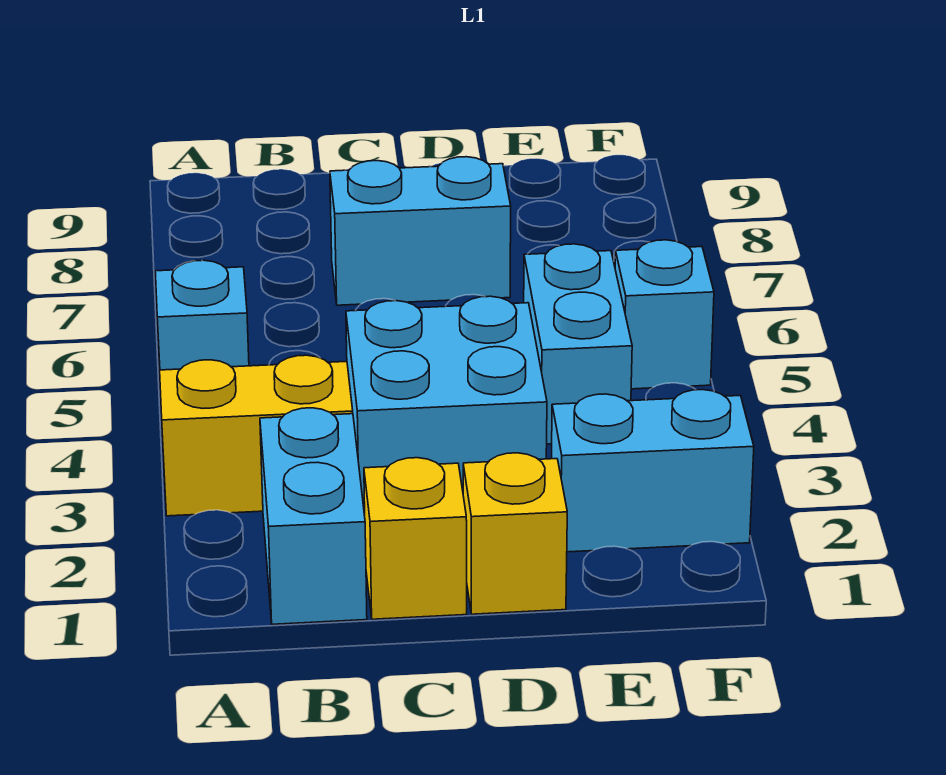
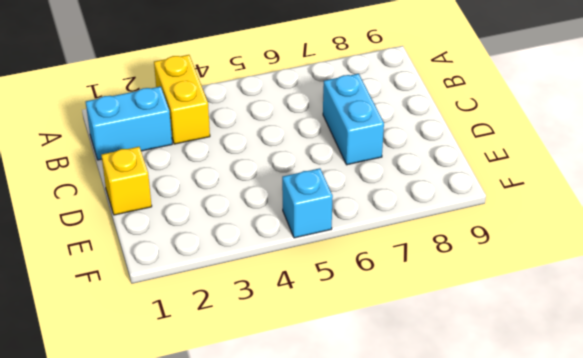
none -> cyan brick A5 level 1
none -> yellow brick C1 level 1

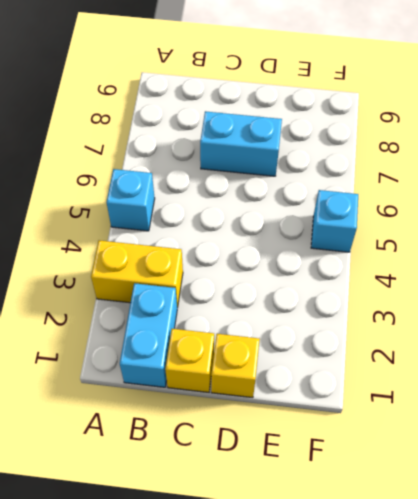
none -> cyan brick C3:D4 level 1
none -> cyan brick E2:F2 level 1

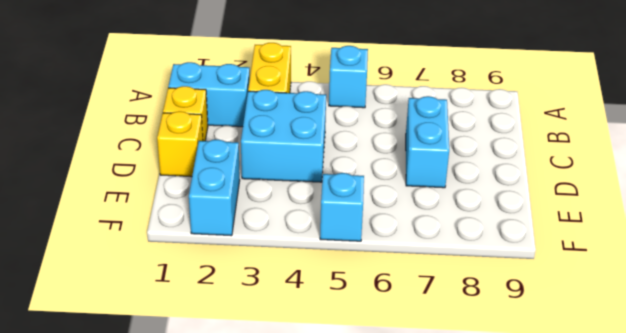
none -> cyan brick E4:E5 level 1

